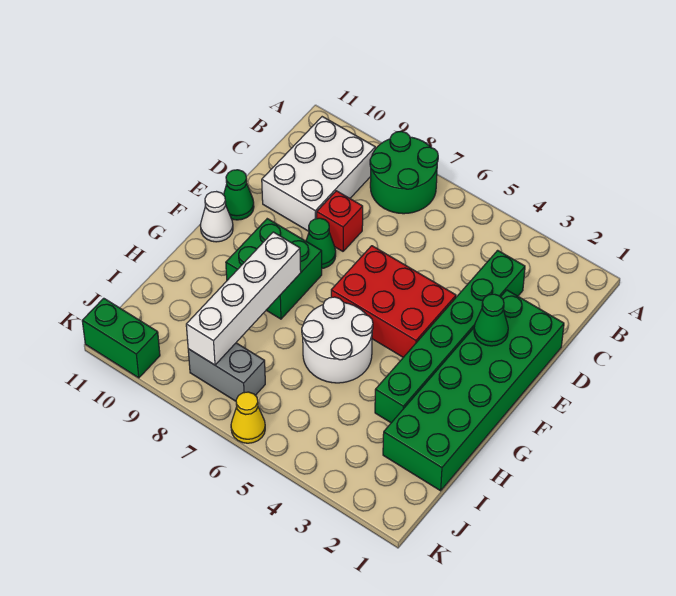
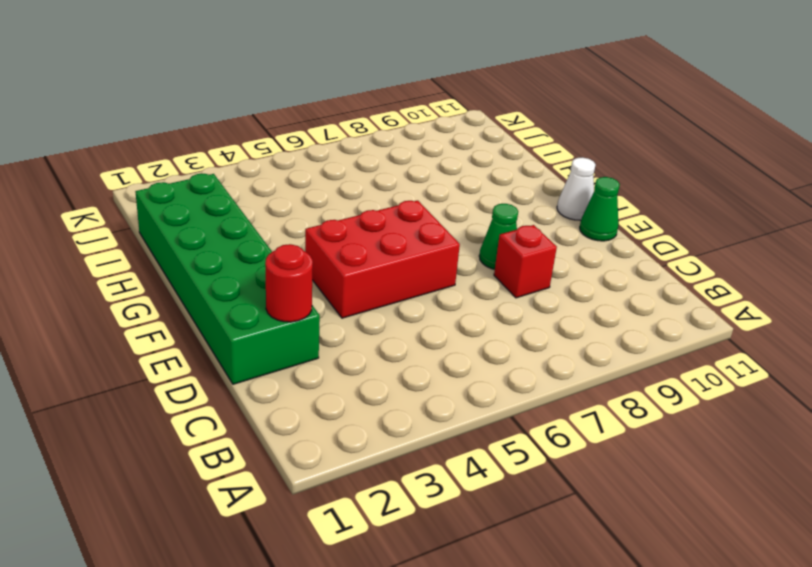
red round brick D2 level 2 -> none
none -> green round brick A7:B8 level 1
none -> white brick B9:D10 level 1
none -> green brick C3:H3 level 1

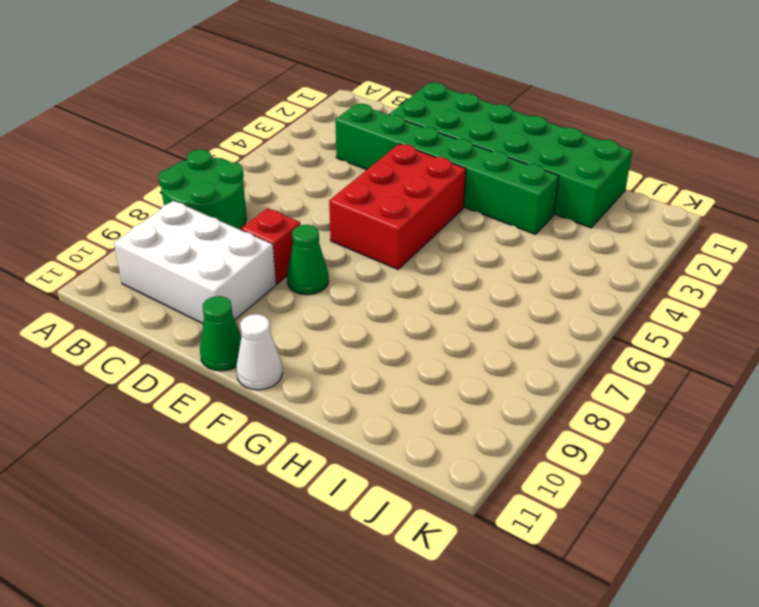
none -> green brick F8:G9 level 1
none -> white round brick G5:H6 level 1
none -> grey brick J7:J8 level 1

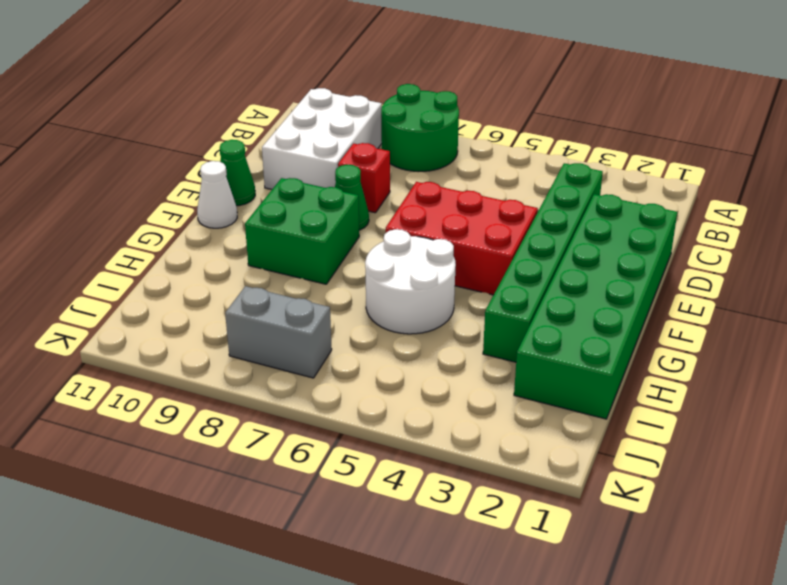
none -> yellow cone K6 level 1
none -> green brick K10:K11 level 1
none -> green cone E2 level 2

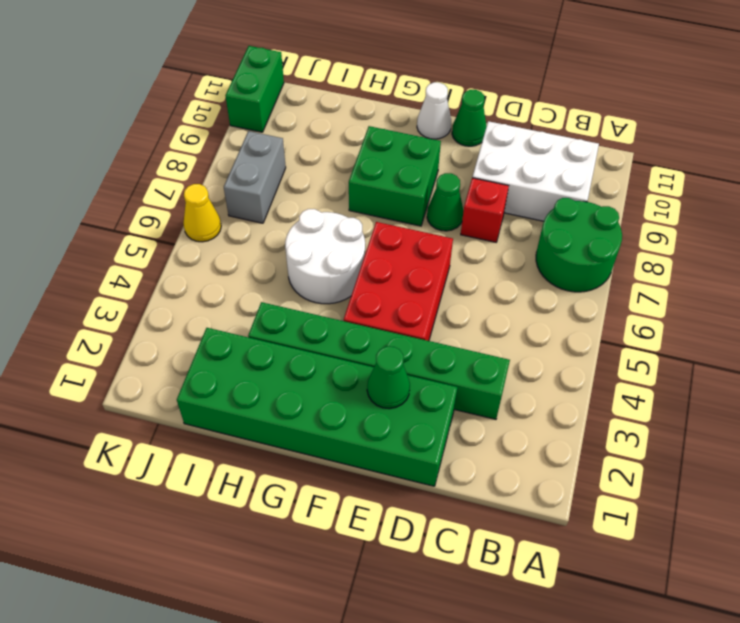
none -> white brick G8:J8 level 2

